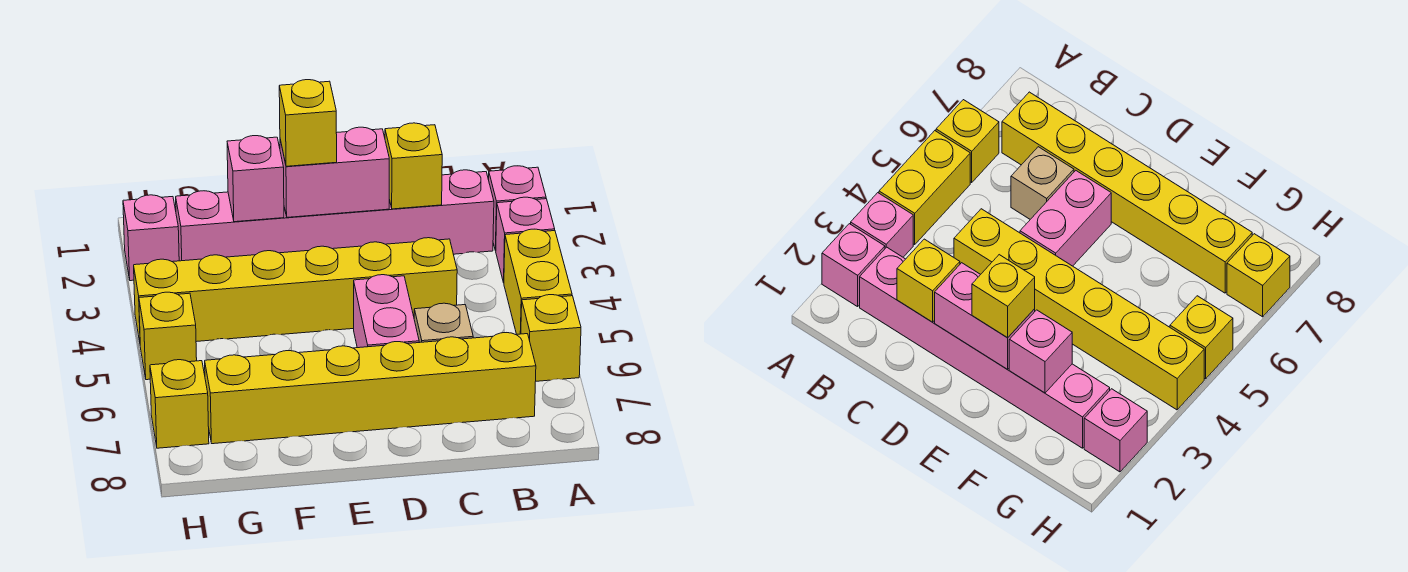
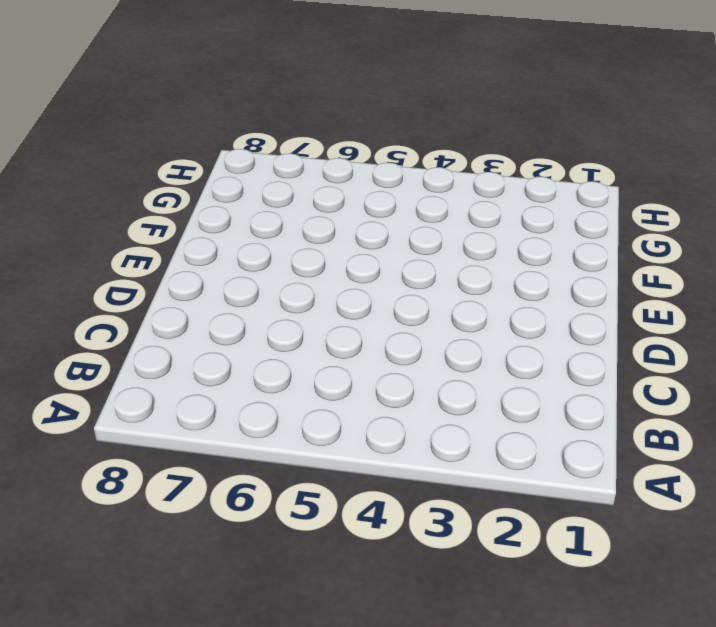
none -> pink brick A2 level 1
none -> pink brick A3 level 1
none -> yellow brick A4:A5 level 1

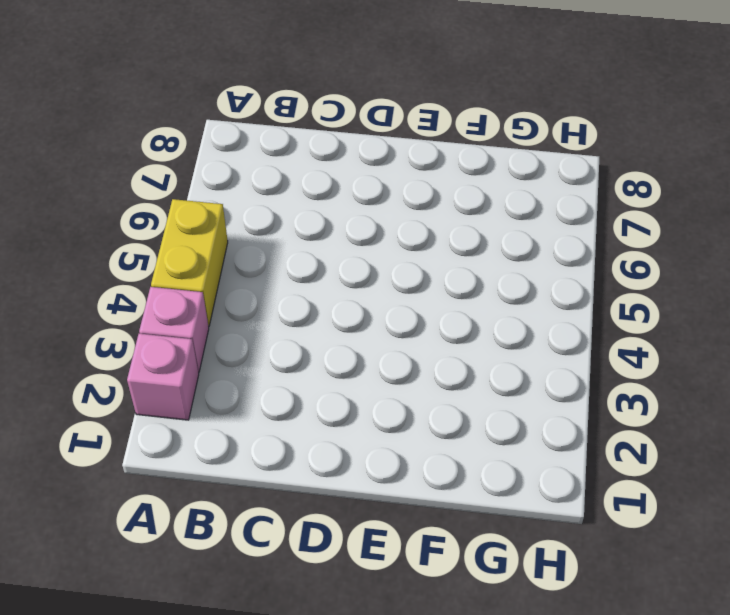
none -> yellow brick A6 level 1
none -> pink brick B2:G2 level 1
none -> yellow brick B7:G7 level 1

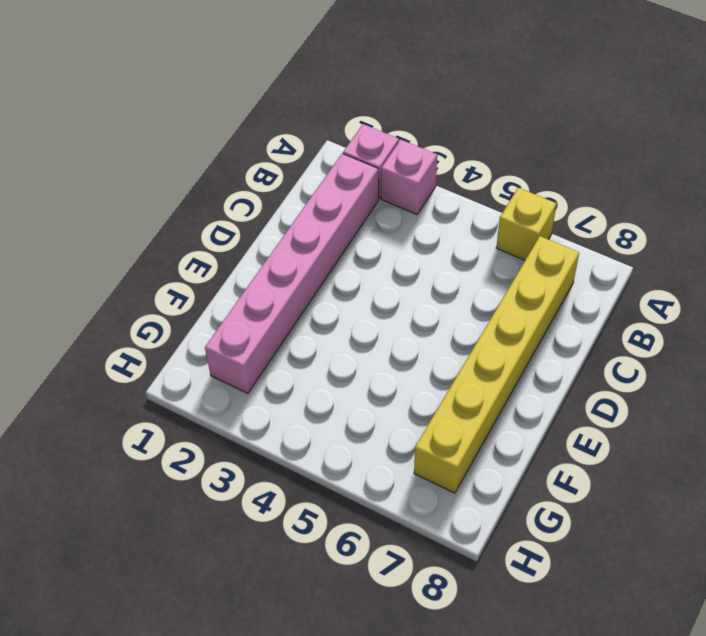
none -> yellow brick A4:A5 level 1
none -> yellow brick C4:H4 level 1
none -> tan brick C6 level 1

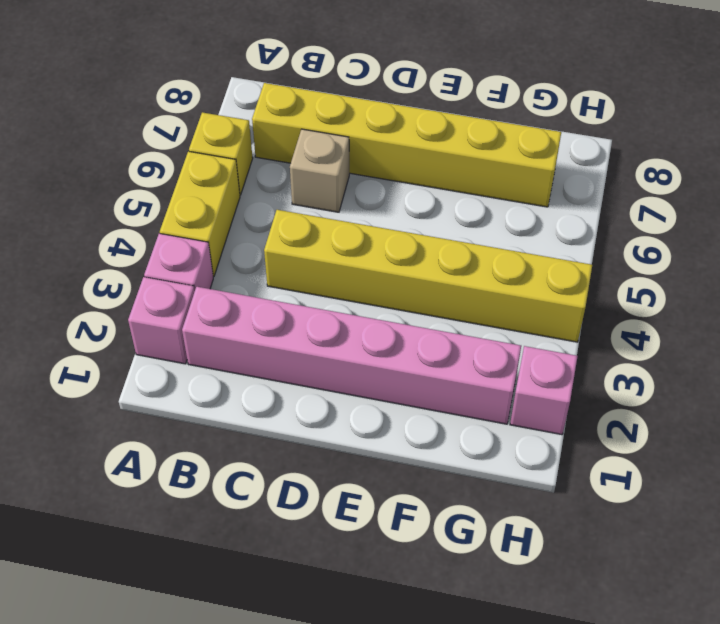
none -> pink brick D5:D6 level 1
none -> yellow brick H5 level 1
none -> yellow brick H7 level 1

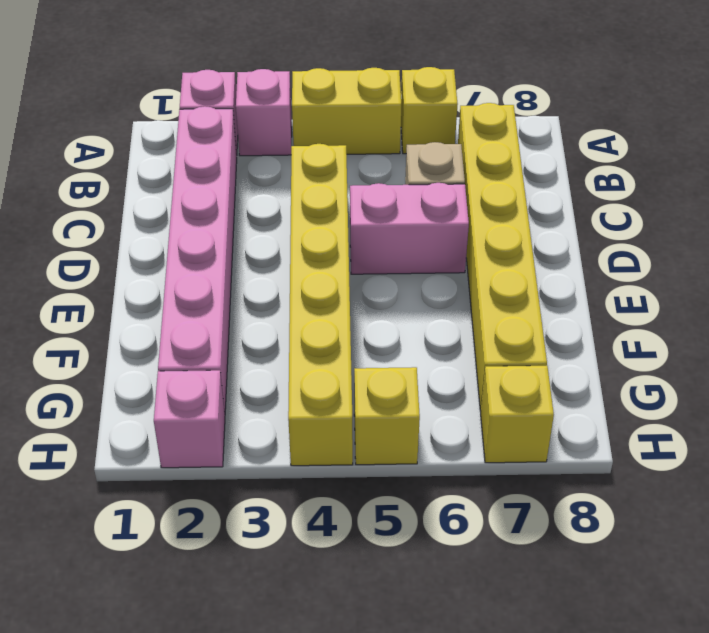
none -> yellow brick C2 level 2
none -> pink brick D2:E2 level 2
none -> pink brick F2 level 2

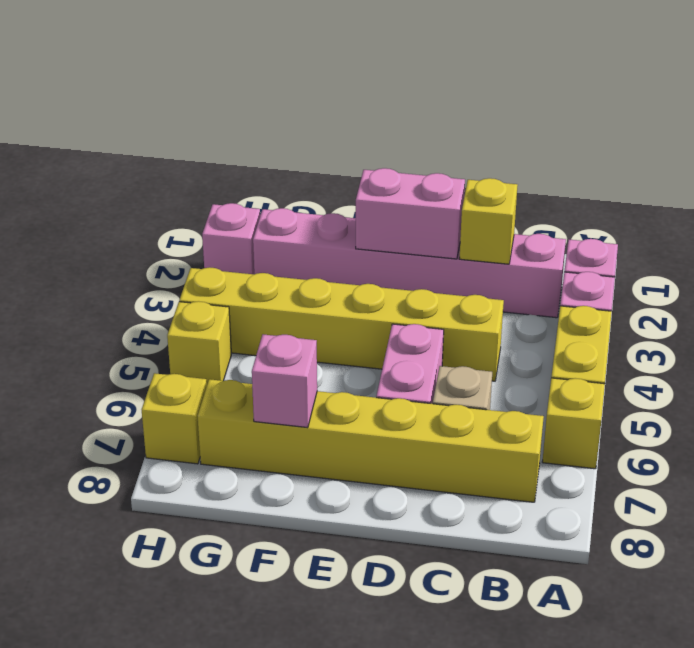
pink brick F7 level 2 -> pink brick F2 level 2
none -> yellow brick E2 level 3

